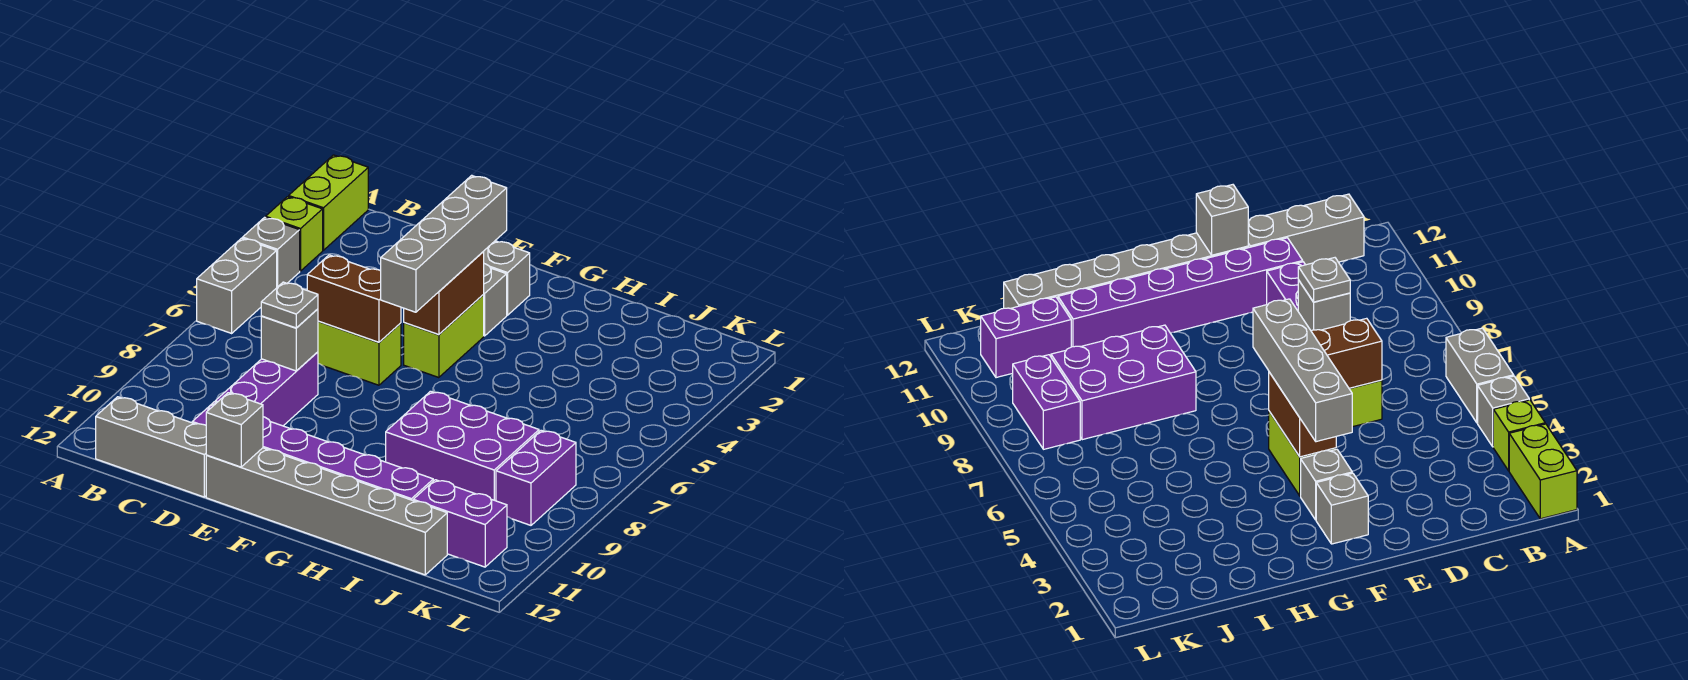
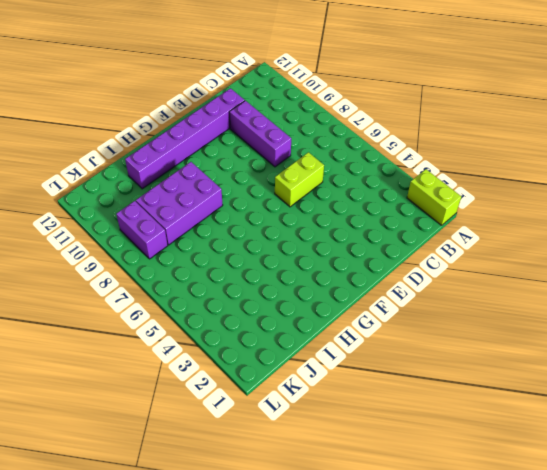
none -> lime brick A3 level 1
none -> grey brick A4 level 1
none -> grey brick A5:A6 level 1

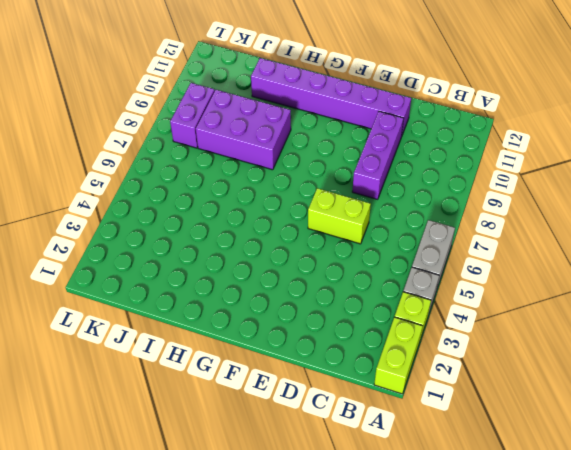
none -> grey brick B12:D12 level 1
none -> grey brick E12:J12 level 1
none -> grey brick F2 level 1

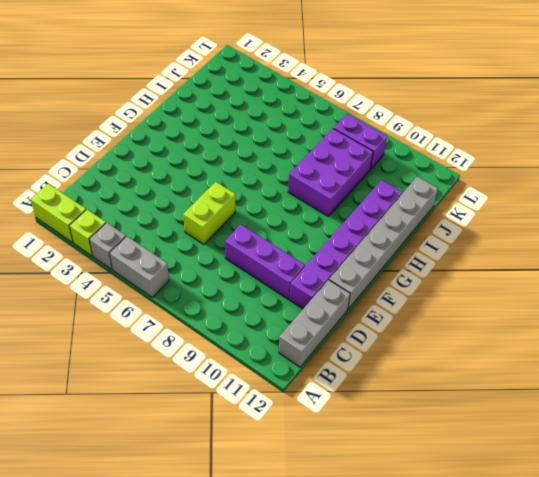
none -> grey brick F2 level 1
none -> grey brick F3 level 1
none -> lime brick F4:F5 level 1

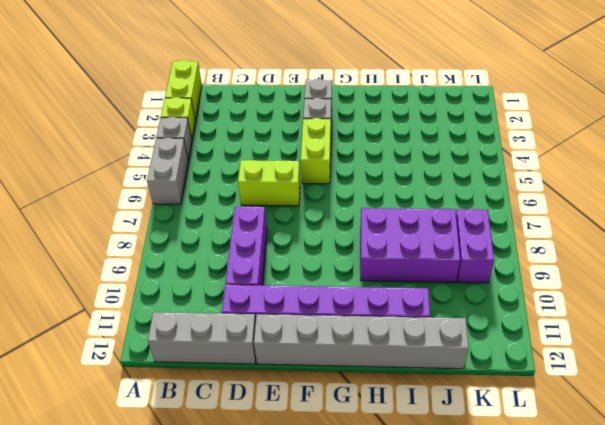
none -> purple brick J11:K11 level 1
none -> brown brick D6:E6 level 2
none -> grey brick D8 level 2

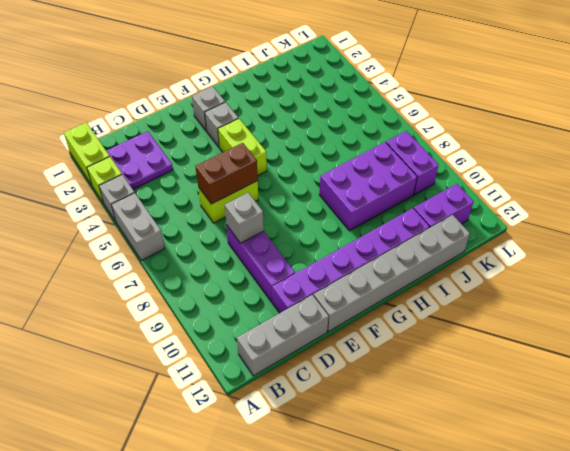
purple plate B2:C3 level 1 -> none
none -> grey brick E12 level 2
none -> brown brick F4:F5 level 2
none -> grey plate D8 level 3

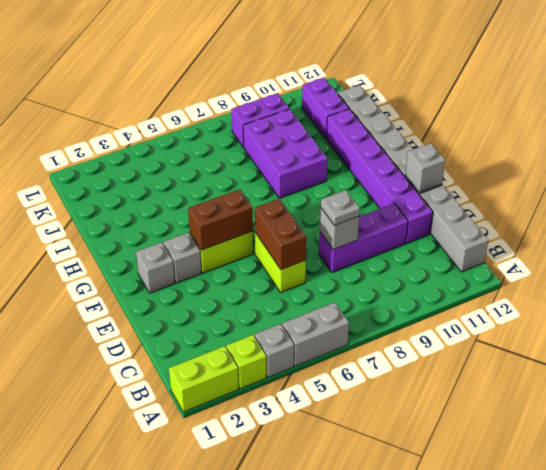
none -> grey brick F3:F6 level 3

